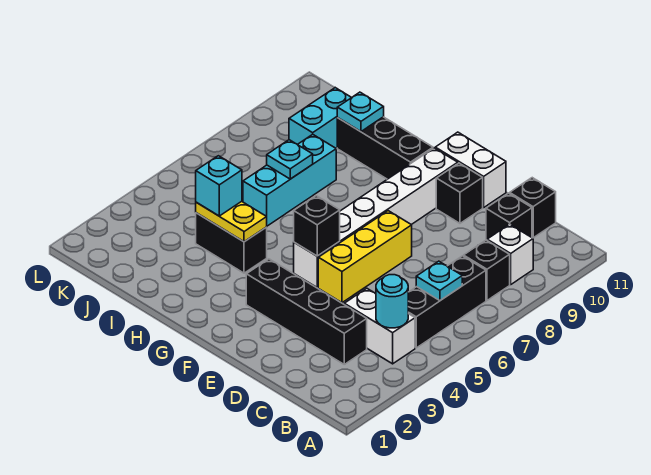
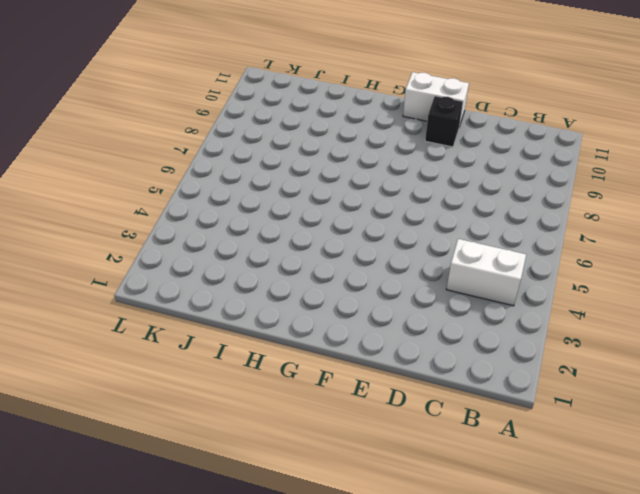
none -> black brick B5:B7 level 1
none -> black brick B8 level 1
none -> white brick B9 level 1

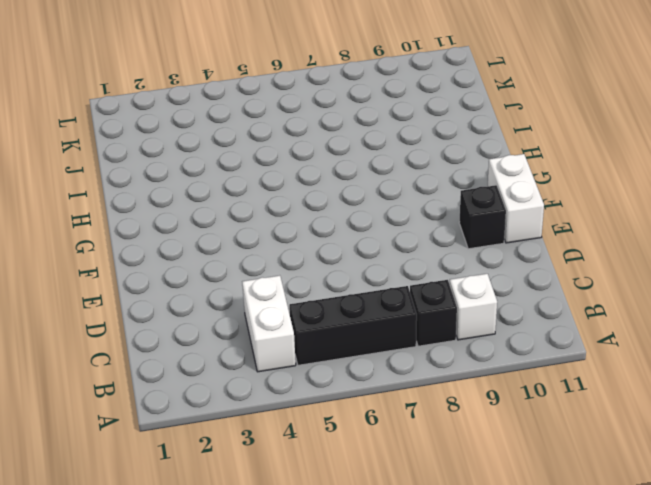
none -> black brick C3:F3 level 1
none -> black brick C10 level 1
none -> black brick C11 level 1

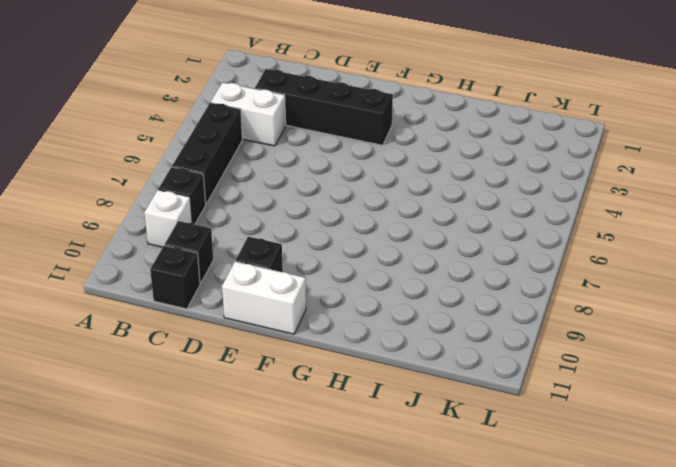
none -> yellow brick E5:E7 level 1
none -> white brick F5:F10 level 1
none -> black brick G10:I10 level 1

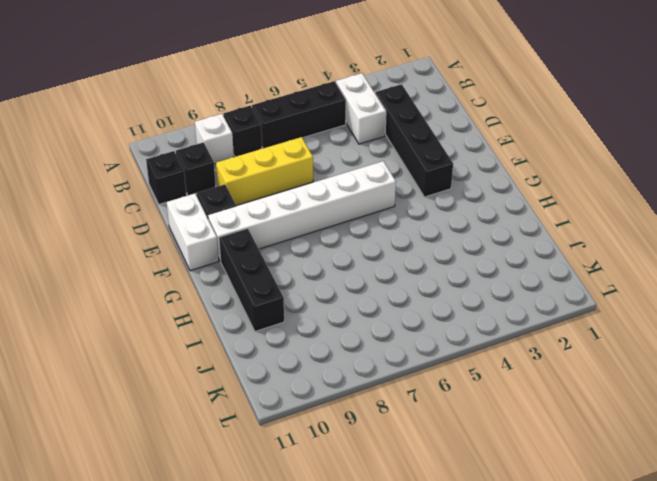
yellow brick D7:D9 level 1 -> yellow brick E5:E7 level 1
none -> black brick H4:I4 level 1
none -> cyan brick I6:I8 level 1
none -> cyan brick J9:J10 level 1

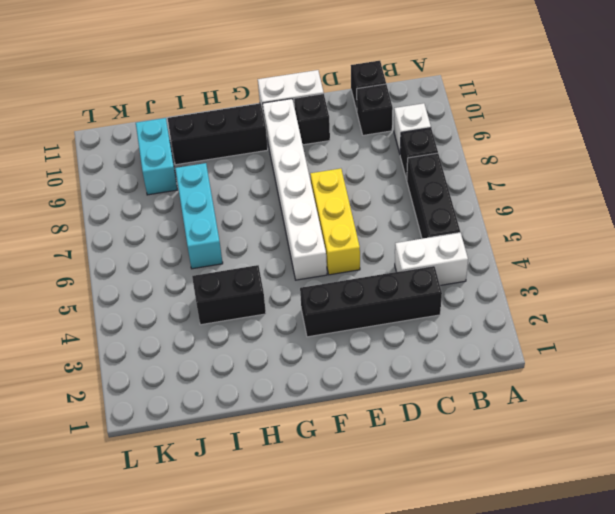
none -> cyan round brick B4 level 2
none -> cyan plate B6 level 2
none -> black brick F5 level 2

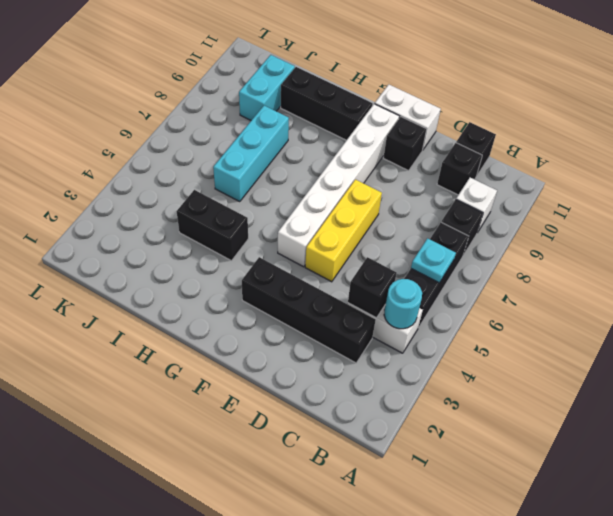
black brick C4 level 2 -> black brick F5 level 2
none -> yellow plate H4:I4 level 2
none -> cyan plate I7 level 2
none -> cyan plate I10 level 2

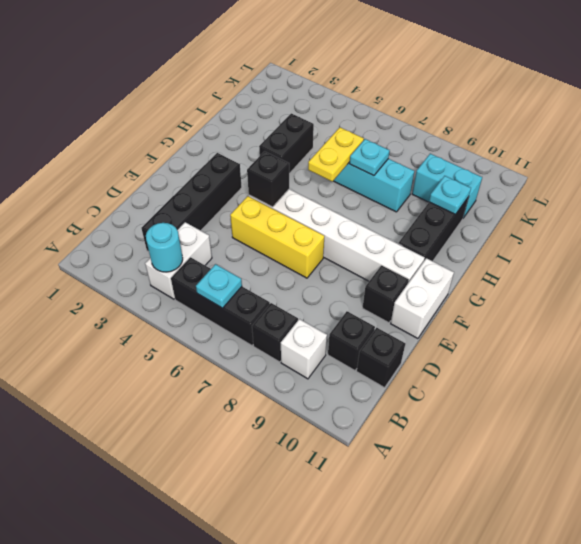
yellow plate H6:I6 level 2 -> yellow plate H4:I4 level 2
none -> cyan brick I4 level 3

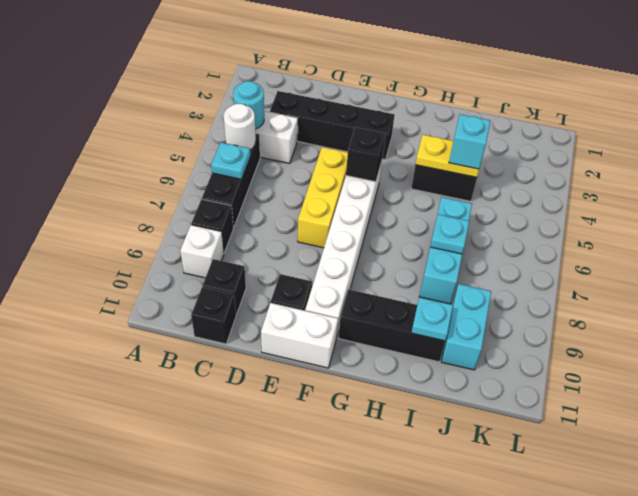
white round brick B5 level 2 -> none

